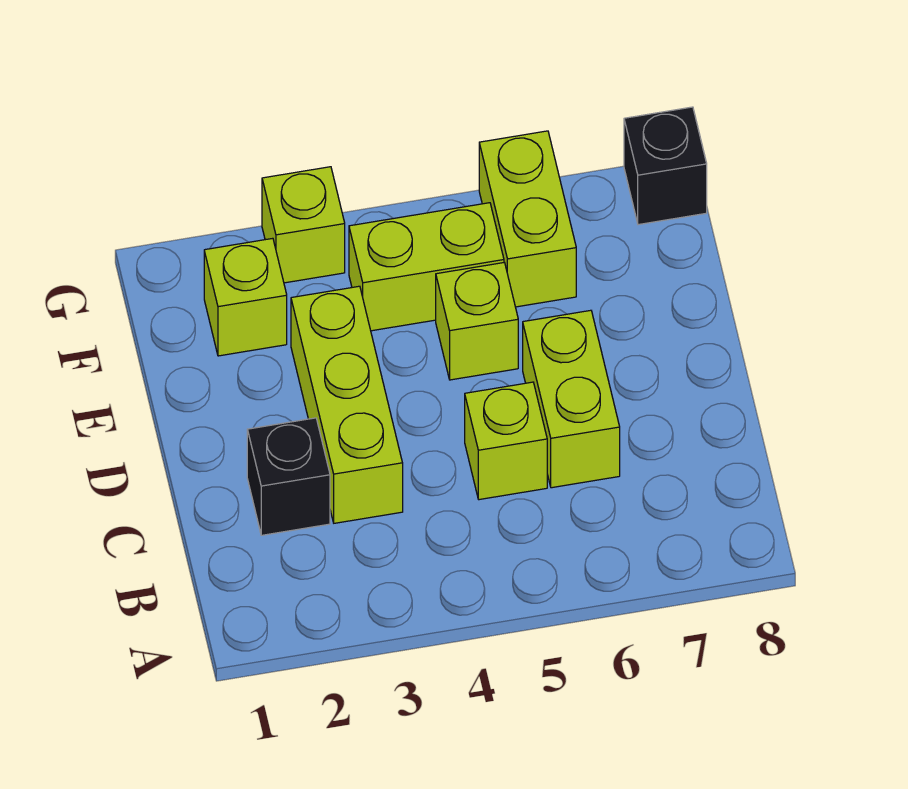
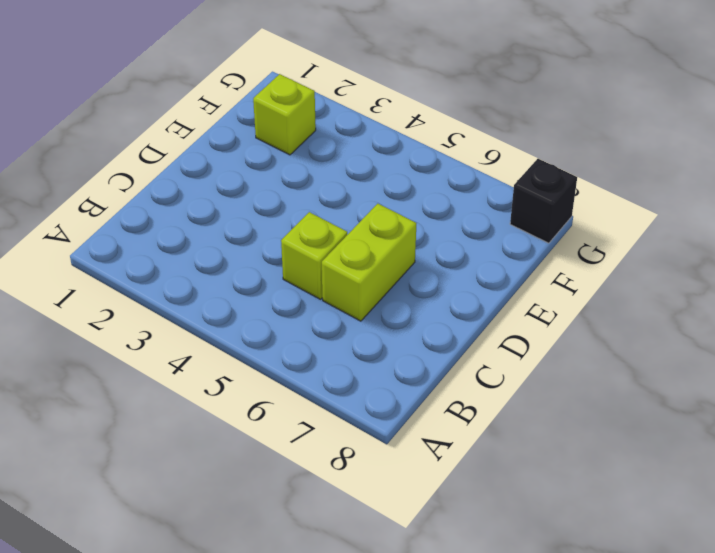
none -> black brick C2 level 1
none -> lime brick C3:E3 level 1

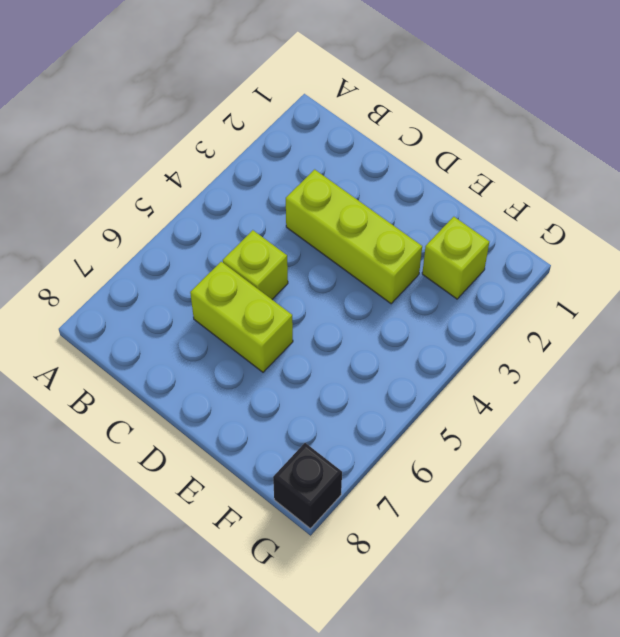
none -> black brick C2 level 1
none -> lime brick E5 level 1

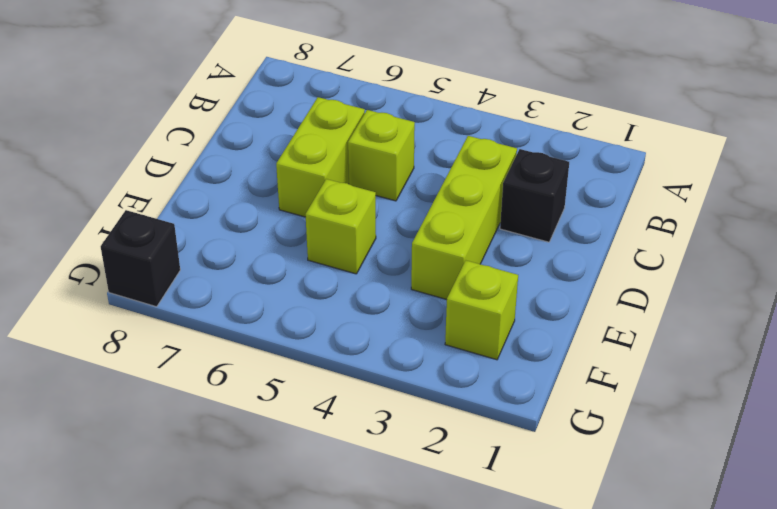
none -> lime brick F4:F5 level 1
none -> lime brick F6:G6 level 1

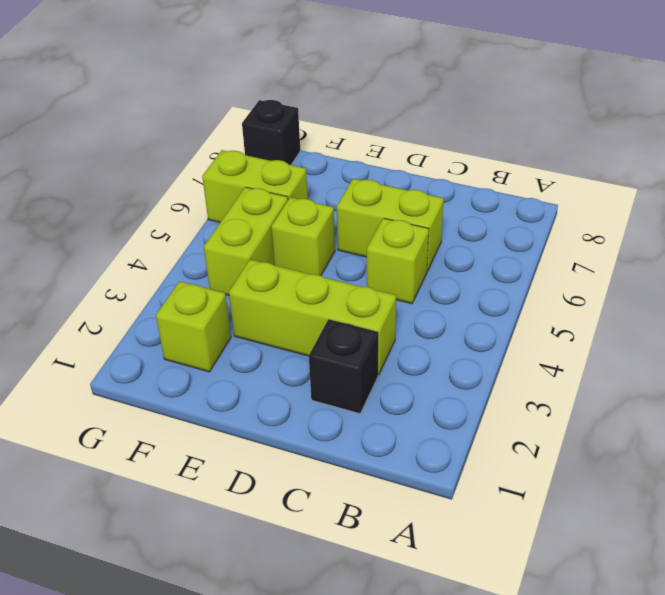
none -> lime brick G3 level 1

